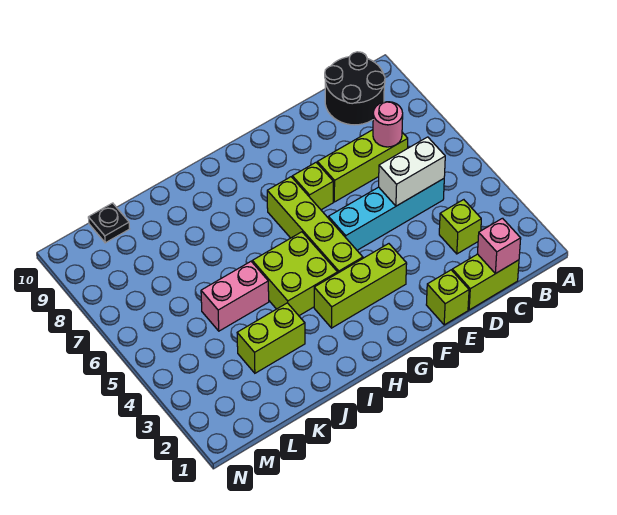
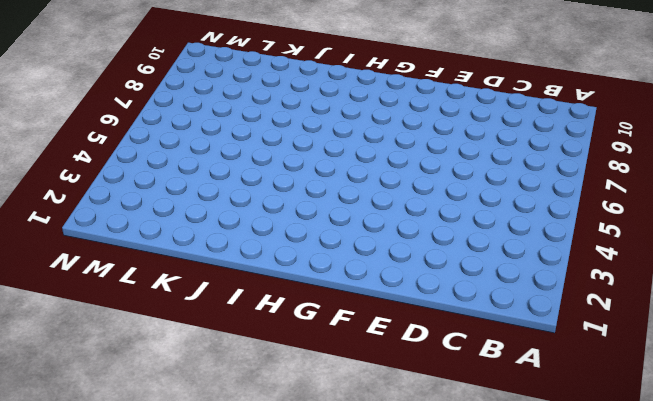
none -> black round brick B9:C10 level 1
none -> lime brick C1:D1 level 1
none -> lime brick C3 level 1

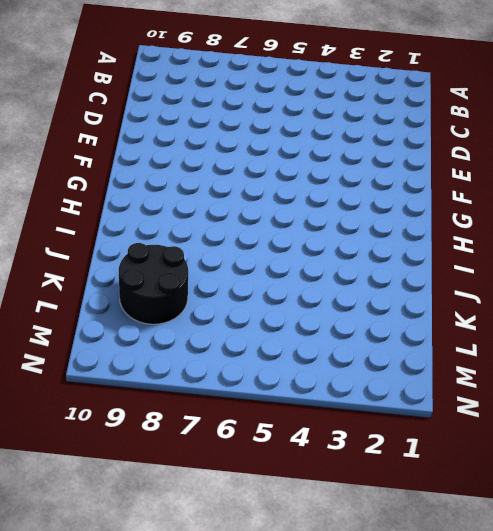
black round brick K8:L9 level 1 -> black round brick B9:C10 level 1
none -> lime brick C1:D1 level 1
none -> lime brick C3 level 1
none -> cyan brick C5:F5 level 1

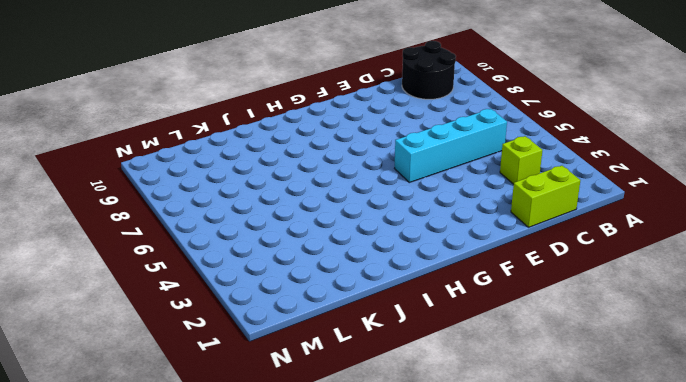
none -> lime brick C7:E7 level 1
none -> lime brick E1 level 1
none -> lime brick F3:H3 level 1

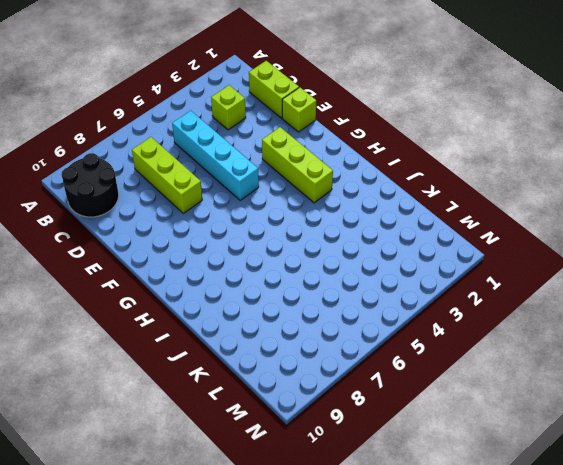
none -> lime brick F7 level 1
none -> lime brick G4:G7 level 1
none -> lime brick H4:I5 level 1

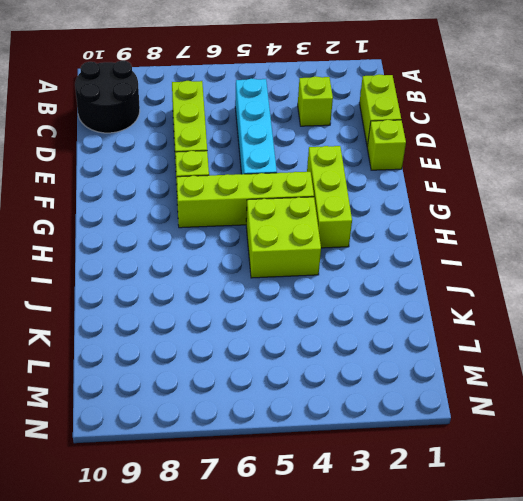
none -> lime brick J3:K3 level 1
none -> pink brick J5:K5 level 1
none -> black plate L10 level 1

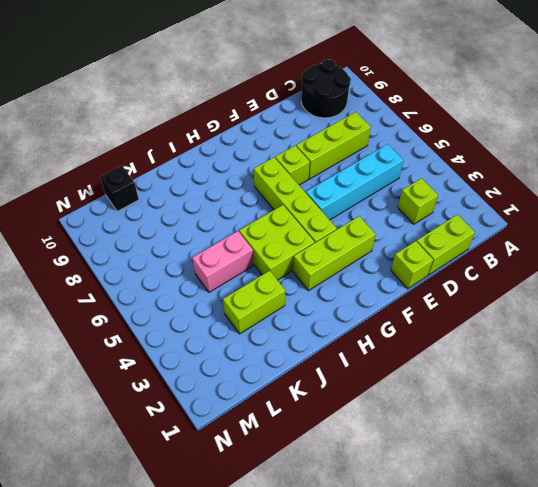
black brick L10 level 1 -> black plate L10 level 1
none -> pink brick C1 level 2
none -> white brick C5:D5 level 2
none -> pink round brick C7 level 2

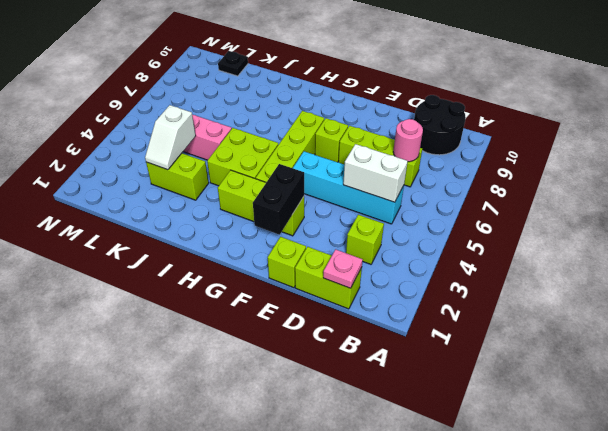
pink plate C1 level 2 -> pink brick C1 level 2
black brick F2:F3 level 2 -> none
white slope K3:K4 level 2 top 4 -> none

